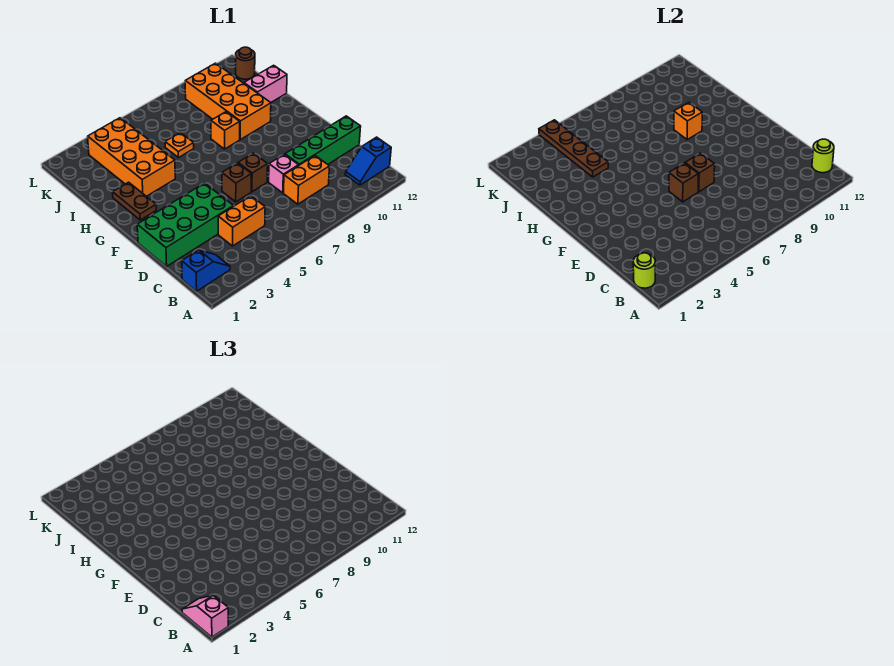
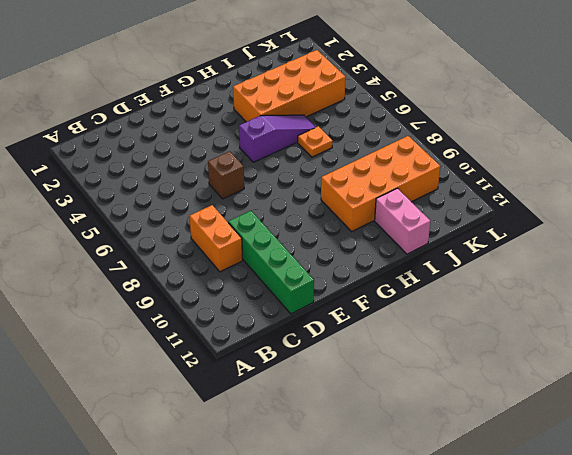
purple slope G5:I5 level 1 top G -> none
none -> blue slope B1:B2 level 1 top 1
none -> blue slope B11:B12 level 1 top 12
none -> orange brick C4:C5 level 1

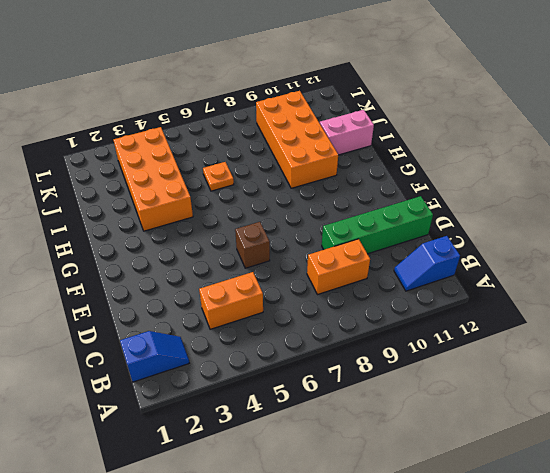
none -> green brick D1:E4 level 1
none -> pink brick D8 level 1
none -> brown brick E7 level 1

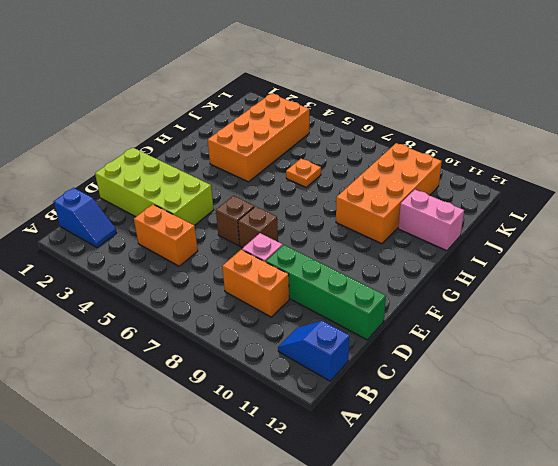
lime brick D1:E4 level 1 -> green brick D1:E4 level 1
none -> brown plate G2:H2 level 1
none -> orange brick H8 level 1
none -> brown round brick K12 level 1

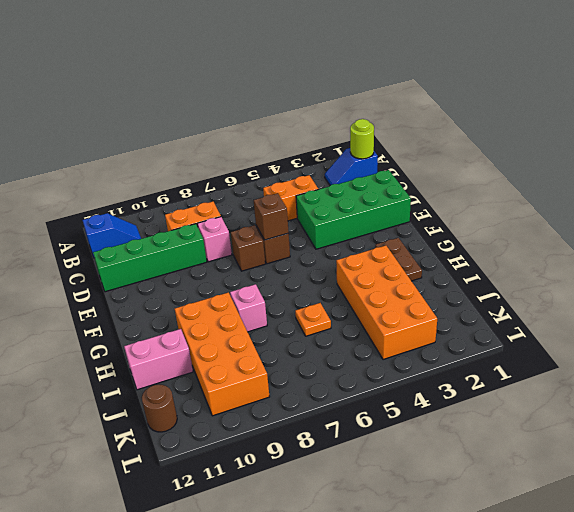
pink brick H8 level 1 -> orange brick H8 level 1
none -> lime round brick B12 level 2
none -> brown brick E7 level 2
none -> orange brick H9 level 2

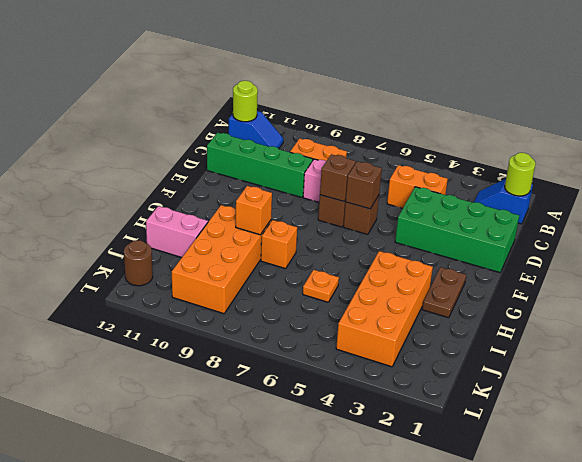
none -> brown plate I4:L4 level 2
none -> pink slope A1:B1 level 3 top A

